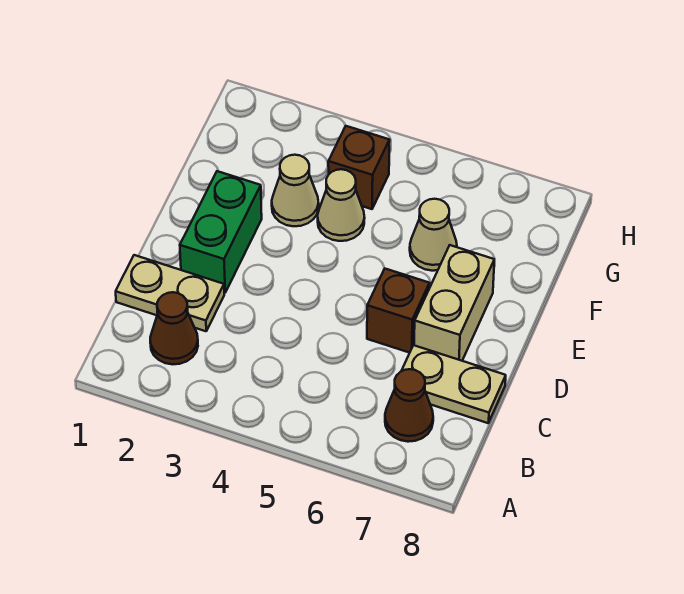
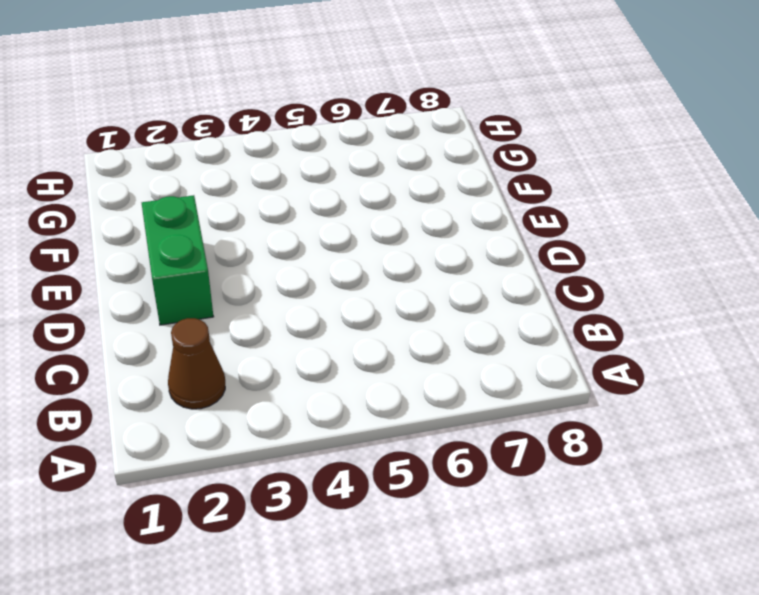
none -> brown cone B7 level 1
none -> tan plate C1:C2 level 1

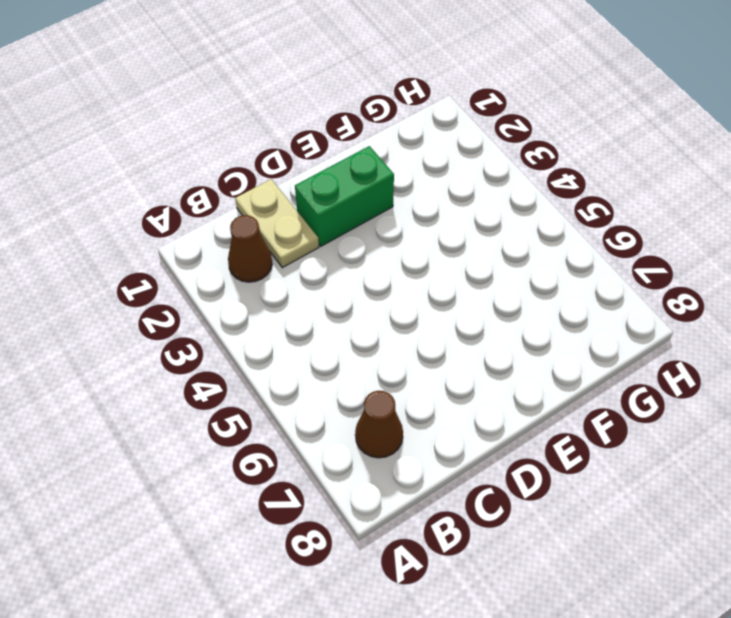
none -> tan plate C7:C8 level 1
none -> brown brick D6 level 1

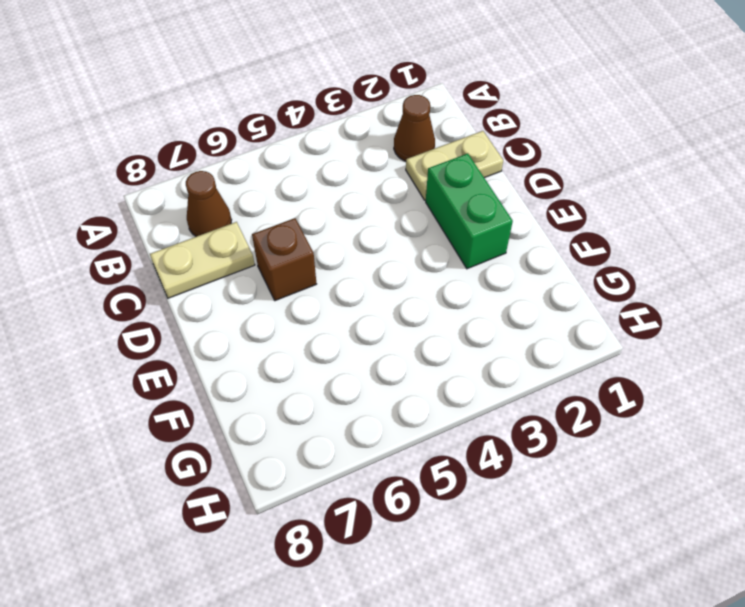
none -> tan brick D7:E7 level 1
none -> tan cone F3 level 1

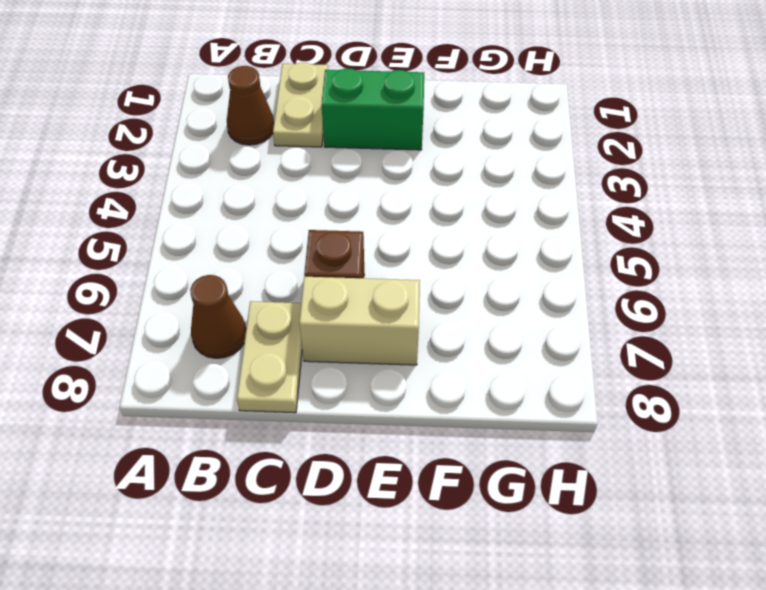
none -> tan cone F3 level 1
none -> tan cone F4 level 1

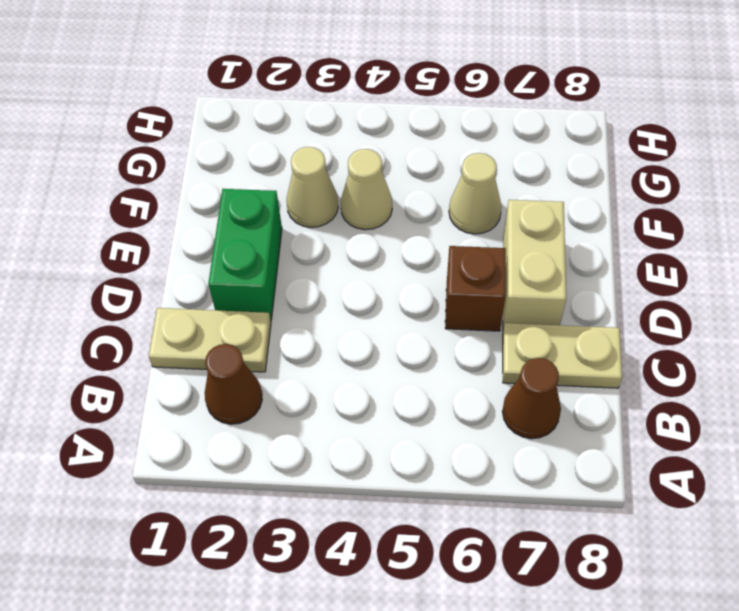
none -> brown brick G4 level 1

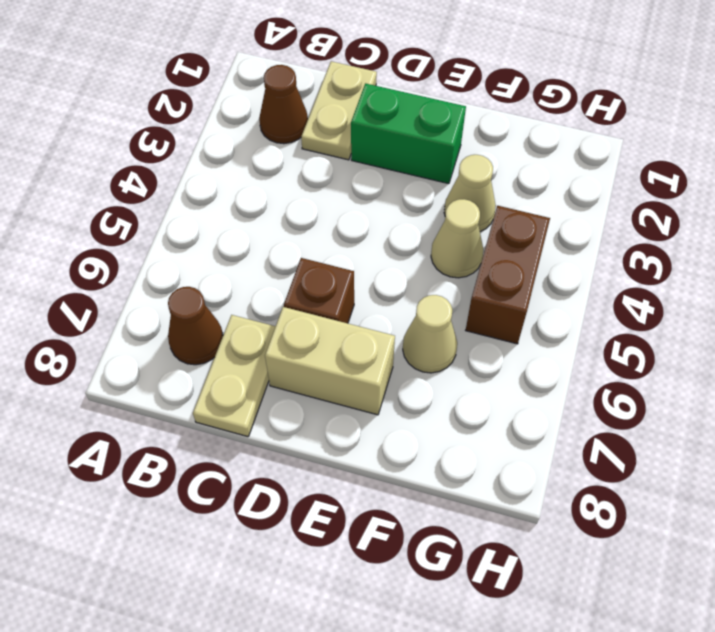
brown brick G4:G5 level 1 -> brown brick G4 level 1

